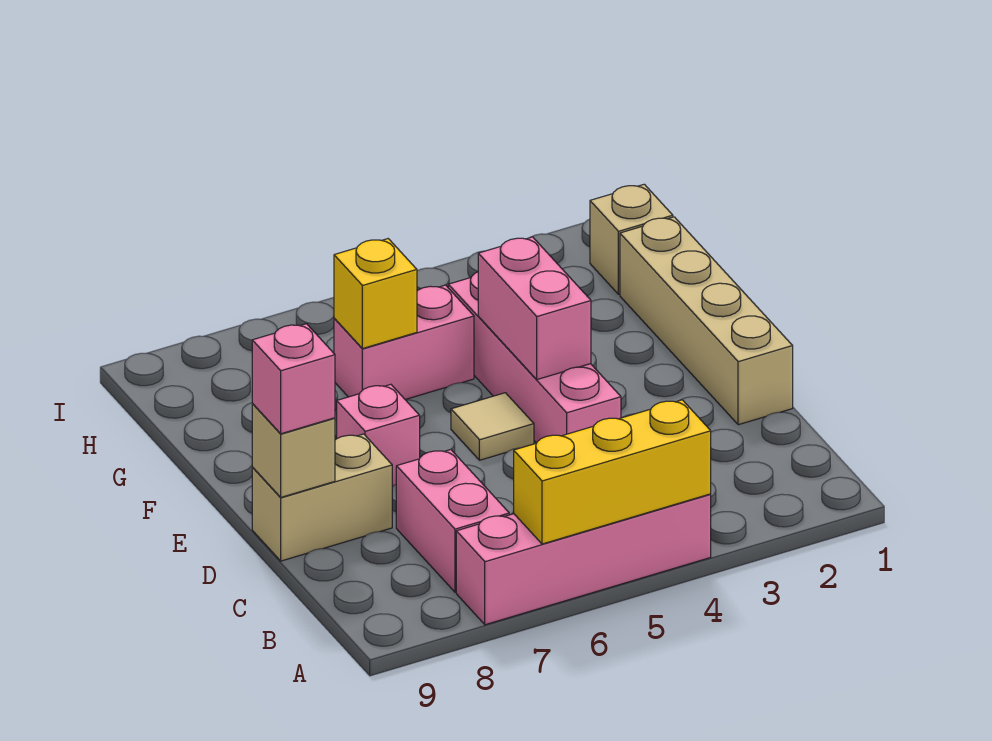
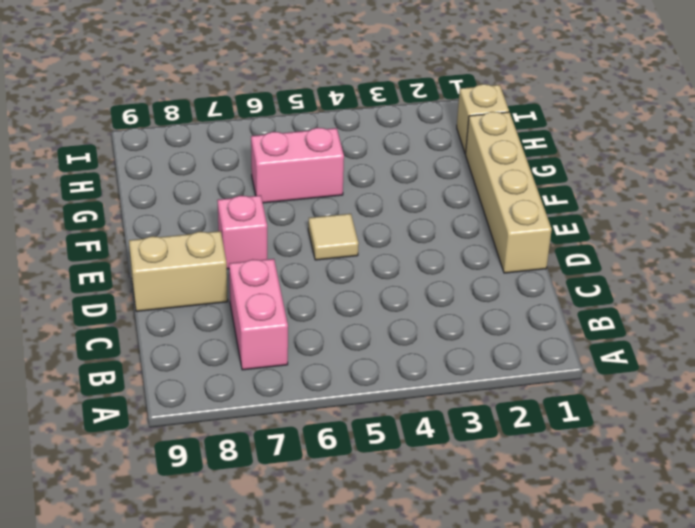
none -> pink brick A4:A7 level 1
none -> pink brick D4:G4 level 1
none -> yellow brick A4:A6 level 2

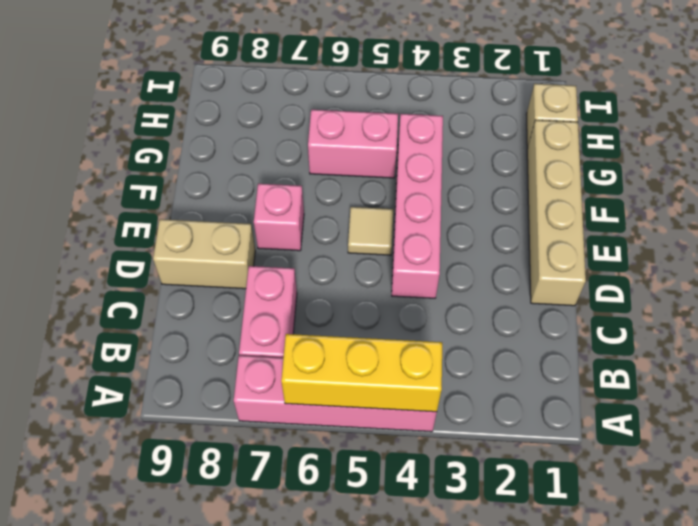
none -> tan brick D9 level 2
none -> pink brick E4:F4 level 2
none -> yellow brick G6 level 2

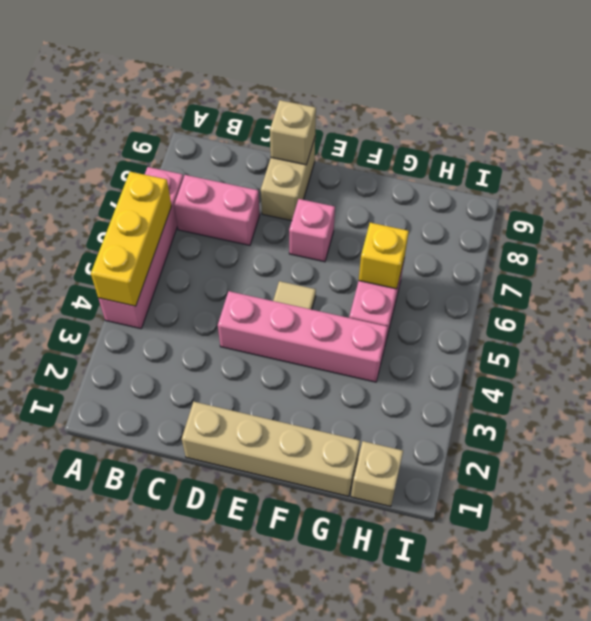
none -> pink brick E4:F4 level 2
none -> pink brick D9 level 3

